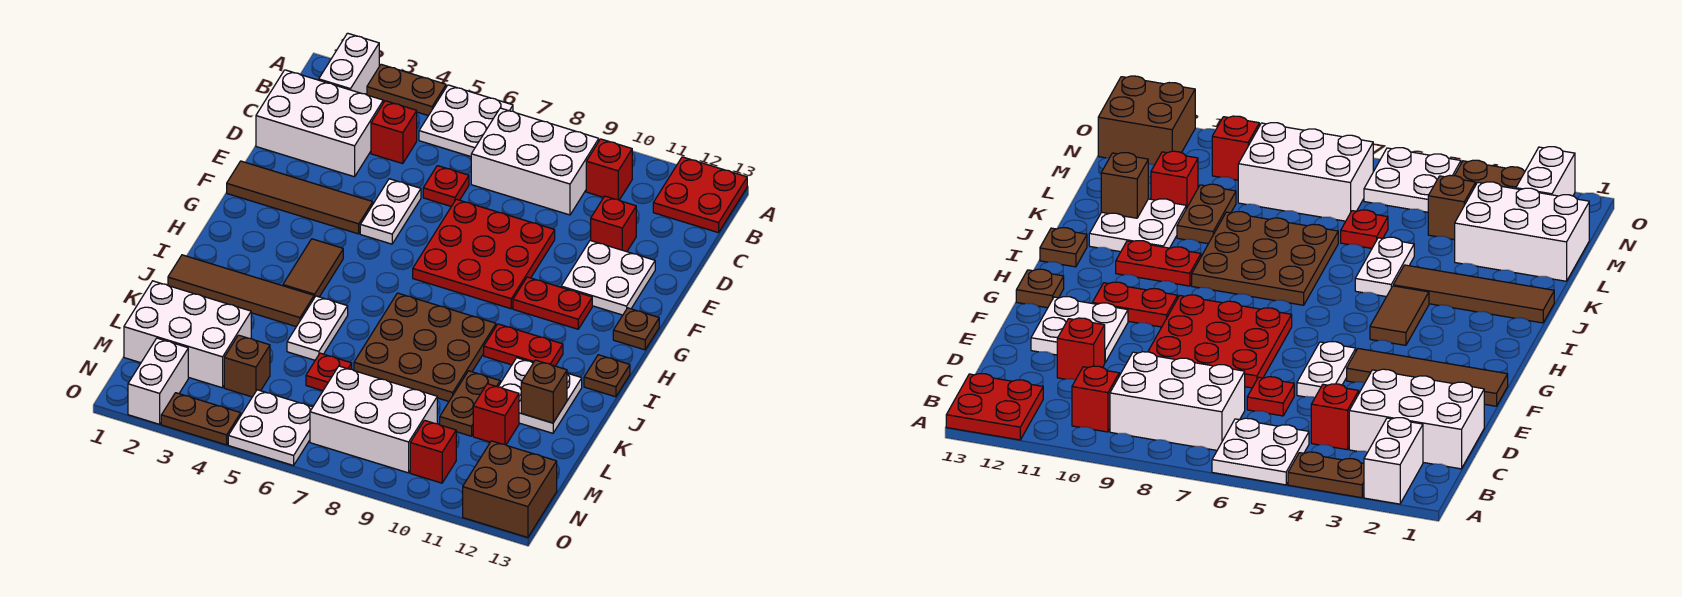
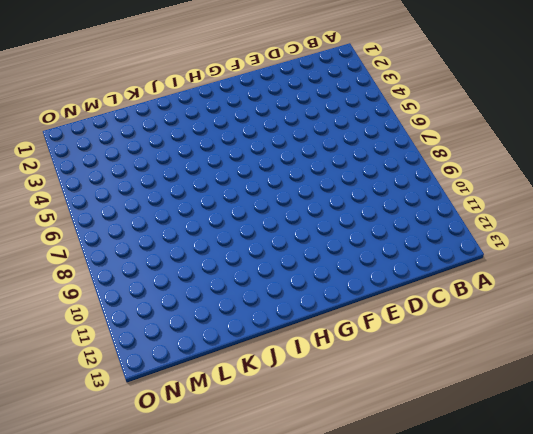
none -> white brick A2:B2 level 1
none -> brown plate A3:A4 level 1
none -> white plate A5:B6 level 1
none -> red plate A12:B13 level 1

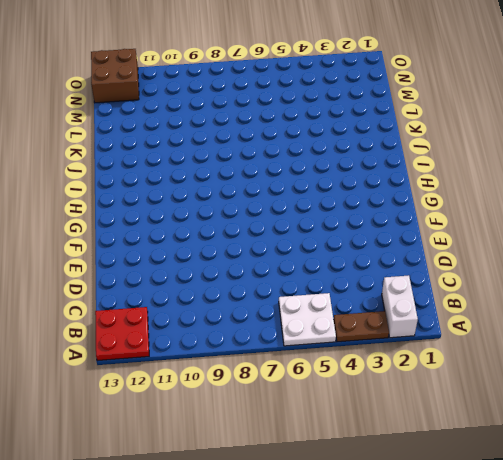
none -> white brick B7:C9 level 1
none -> red brick B10 level 1
none -> white brick C1:D3 level 1
none -> red brick C4 level 1

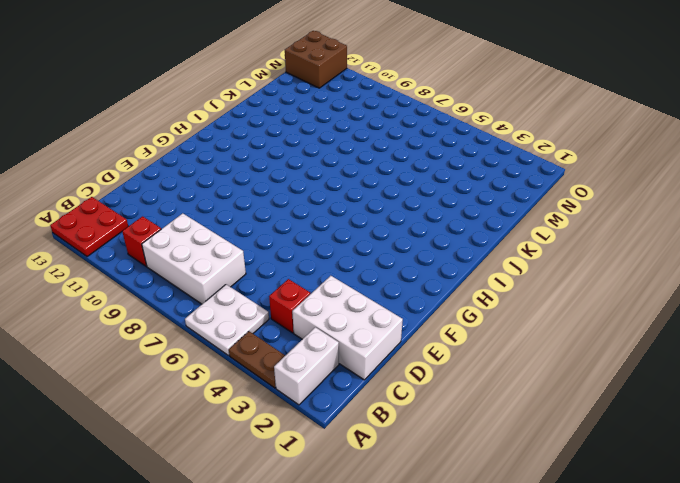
none -> red plate D6 level 1
none -> red brick D11 level 1
none -> white plate E5:F5 level 1
none -> red plate E7:G9 level 1

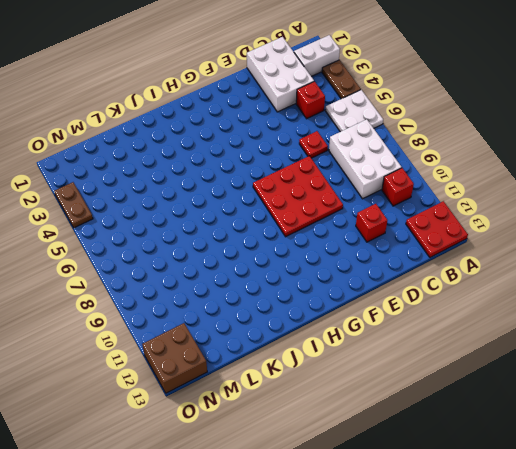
none -> white plate E5:F5 level 1
none -> white plate E11:F12 level 1
none -> brown tile F1:F4 level 1
none -> red plate G10:G11 level 1

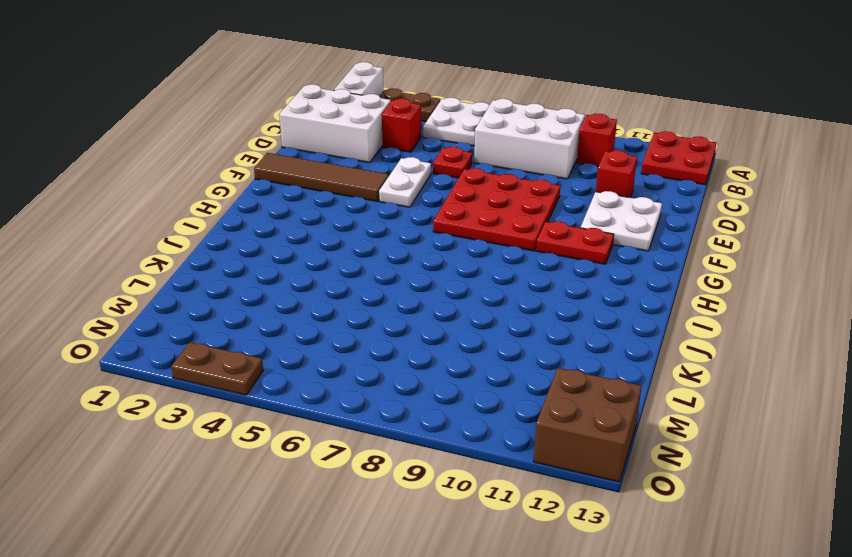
none -> brown plate G13 level 1
none -> brown tile H4:I4 level 1
none -> brown plate I7:K9 level 1
none -> red plate I10:I11 level 1

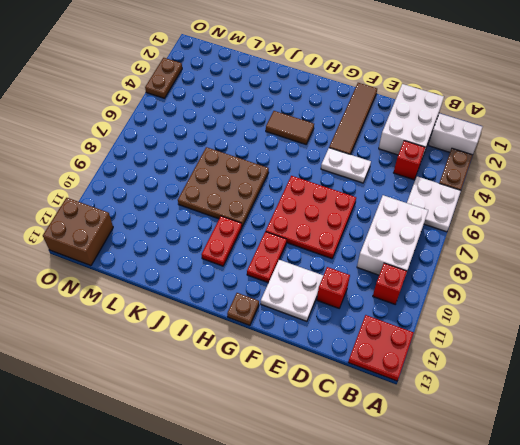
none -> red plate D6 level 1
none -> brown plate I13 level 1
none -> brown tile J1:J4 level 1
none -> white plate J5:K5 level 1

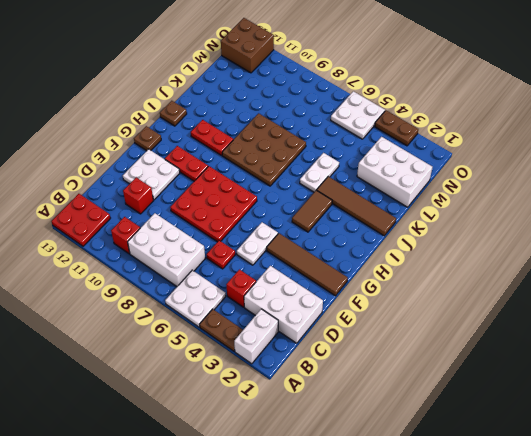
none -> white plate J11:K12 level 1
none -> brown plate K10:L10 level 1
none -> red plate L6 level 1
none -> red brick L11 level 1

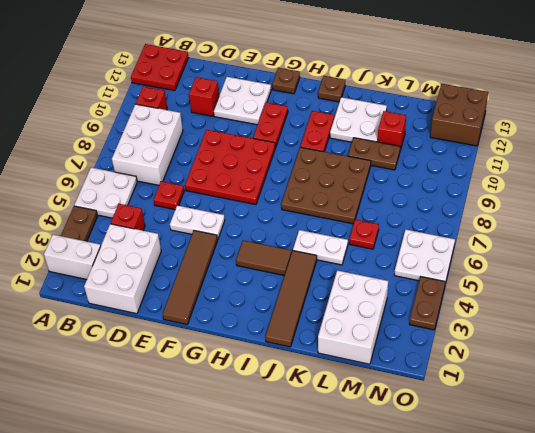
none -> brown brick M4 level 1
none -> white brick M7:N9 level 1
none -> white brick N2:O2 level 1
none -> red brick N10 level 1

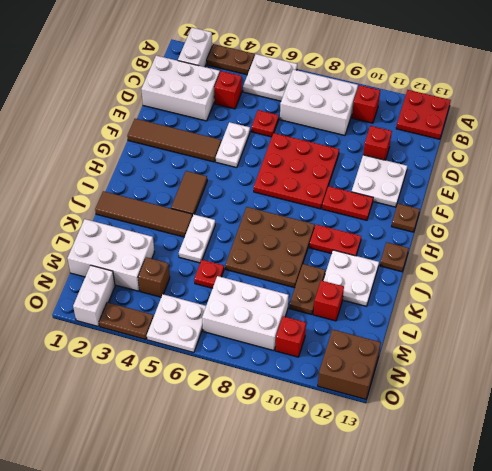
none -> brown brick K12 level 2

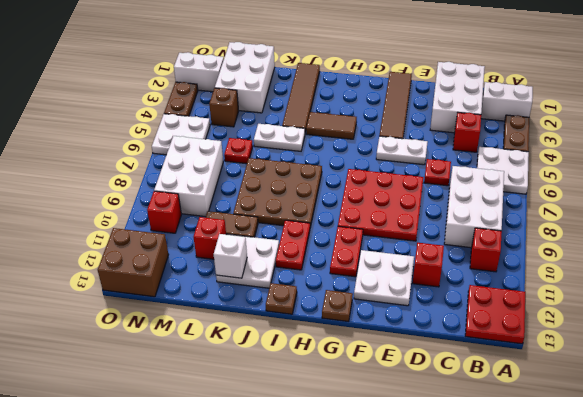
white brick K12 level 2 -> brown brick K12 level 2

